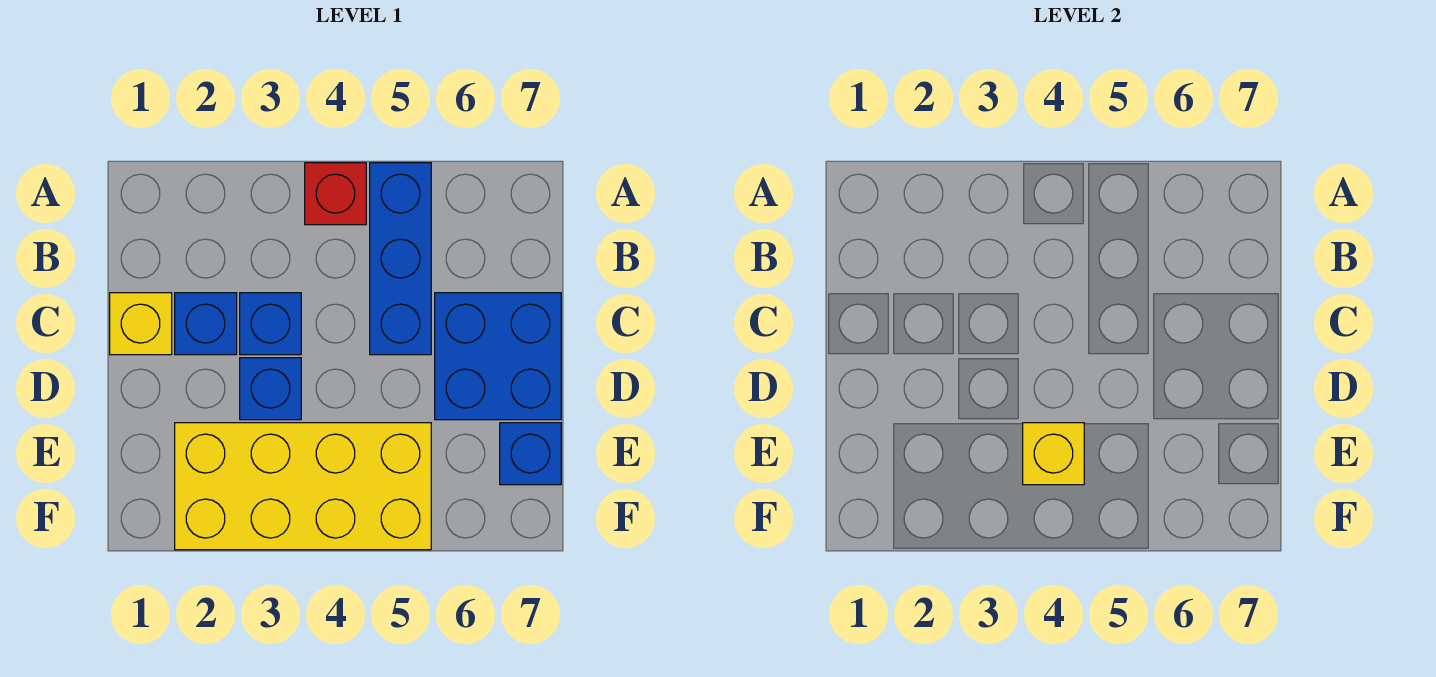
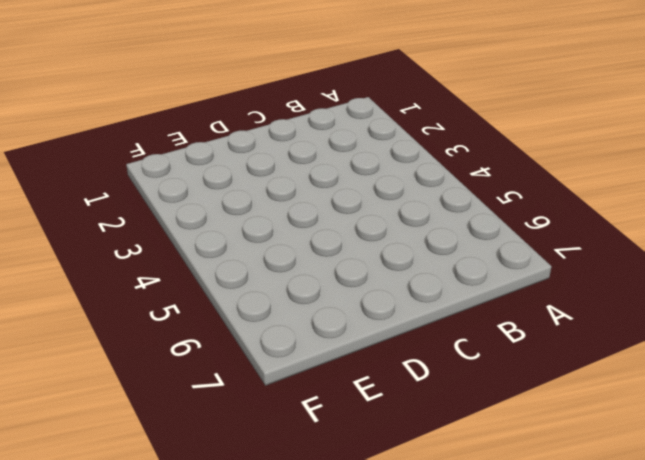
none -> red brick A4 level 1
none -> blue brick A5:C5 level 1

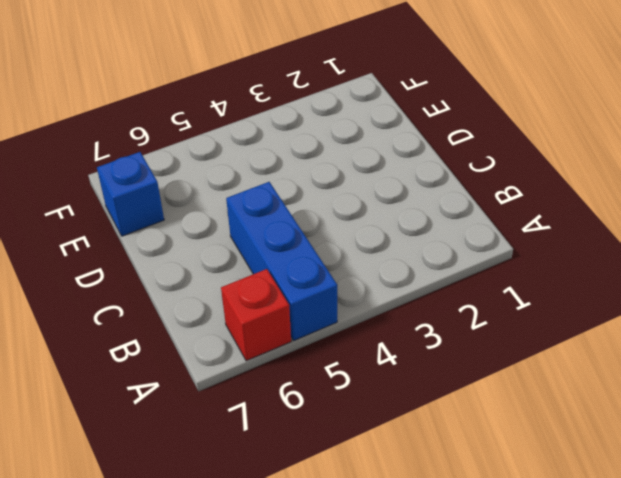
red brick A6 level 1 -> red brick A4 level 1
none -> yellow brick C1 level 1
none -> blue brick C2 level 1

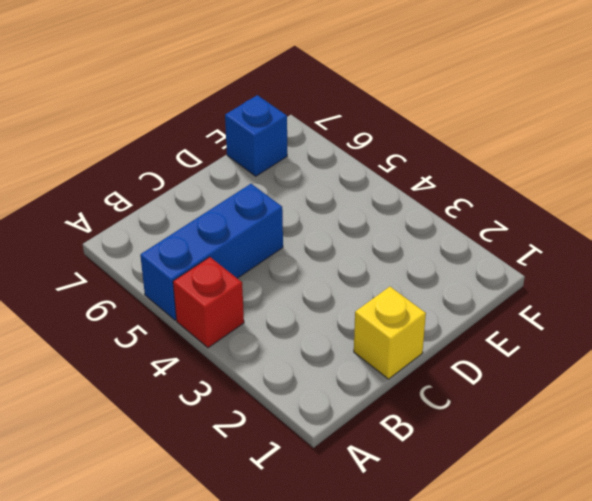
none -> blue brick C2 level 1
none -> blue brick C3 level 1

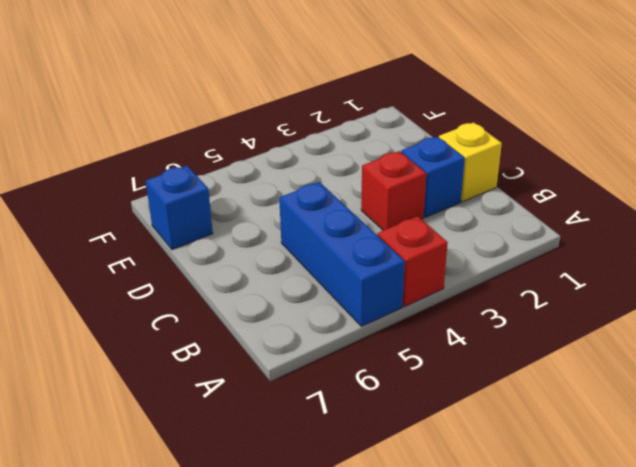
red brick C3 level 1 -> blue brick C3 level 1
none -> blue brick C6:D7 level 1
none -> blue brick D3 level 1

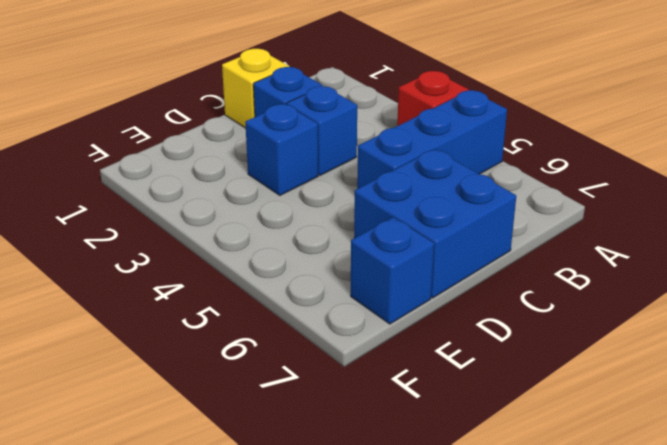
none -> yellow brick E2:F5 level 1
none -> yellow brick E4 level 2

